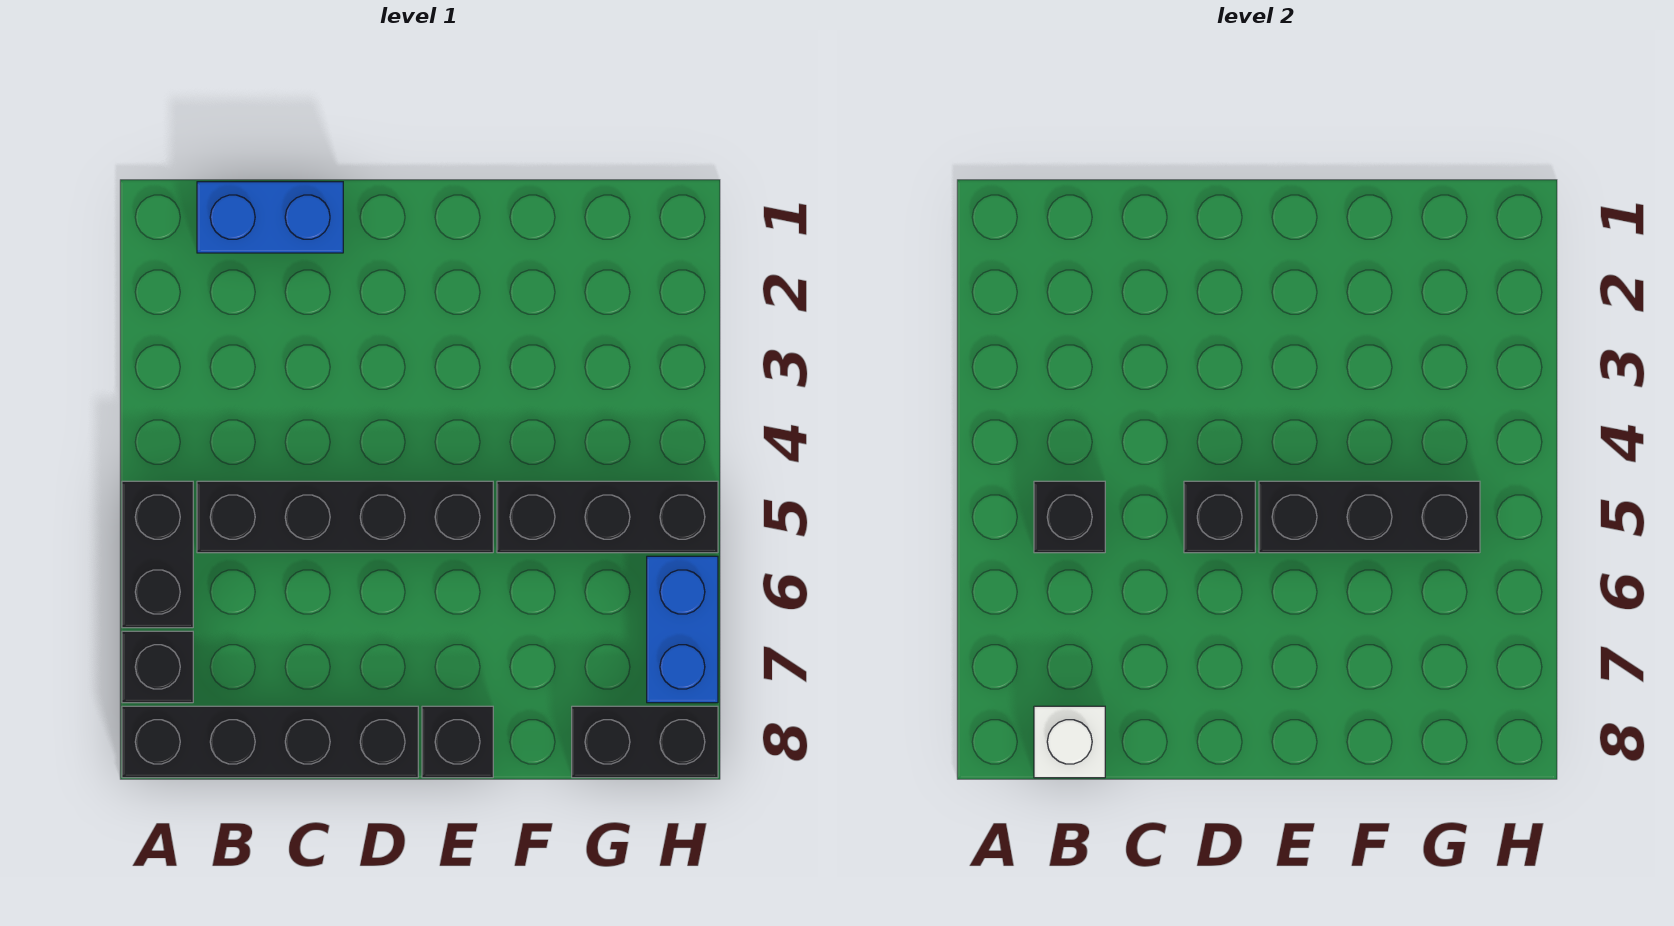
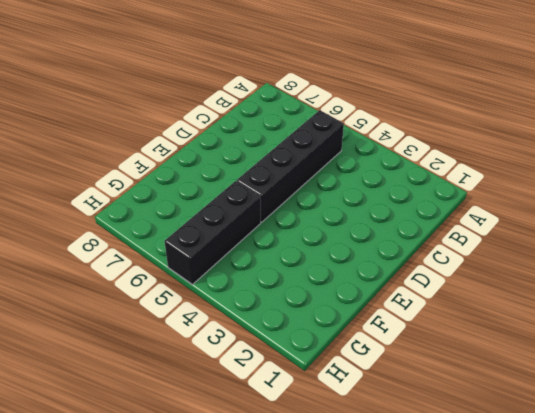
none -> black brick A5:A6 level 1
none -> black brick A7 level 1
none -> black brick A8:D8 level 1

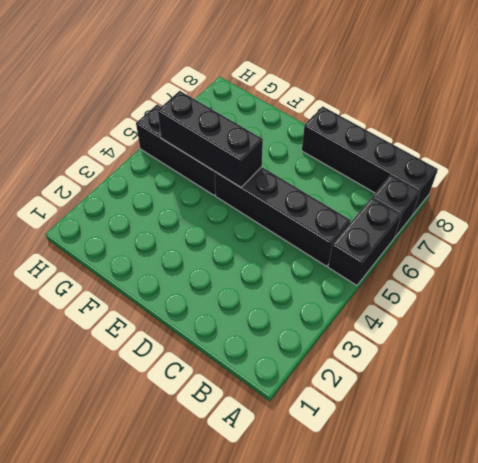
none -> blue brick B1:C1 level 1
none -> black brick E8 level 1
none -> black brick G8:H8 level 1

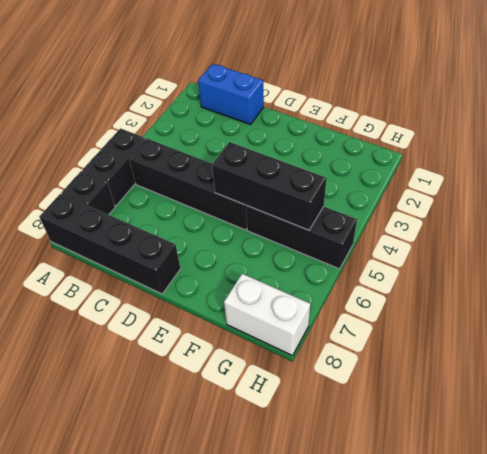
white brick G8:H8 level 1 -> black brick G8:H8 level 1
none -> black brick E8 level 1
none -> blue brick H6:H7 level 1
none -> black brick B5 level 2

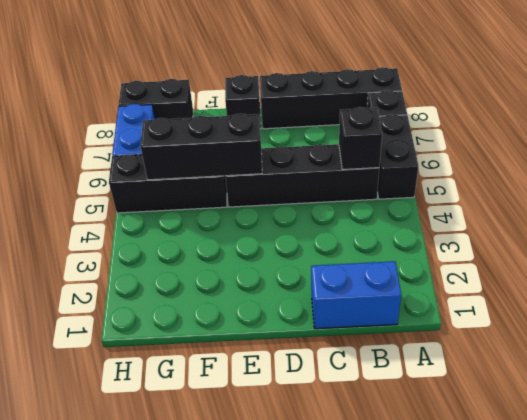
none -> white brick B8 level 2
none -> black brick D5 level 2

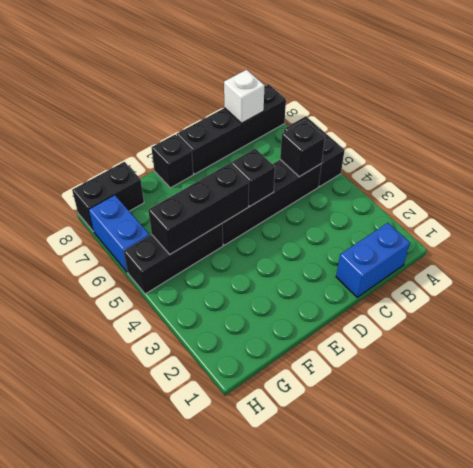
none -> black brick A7 level 1

